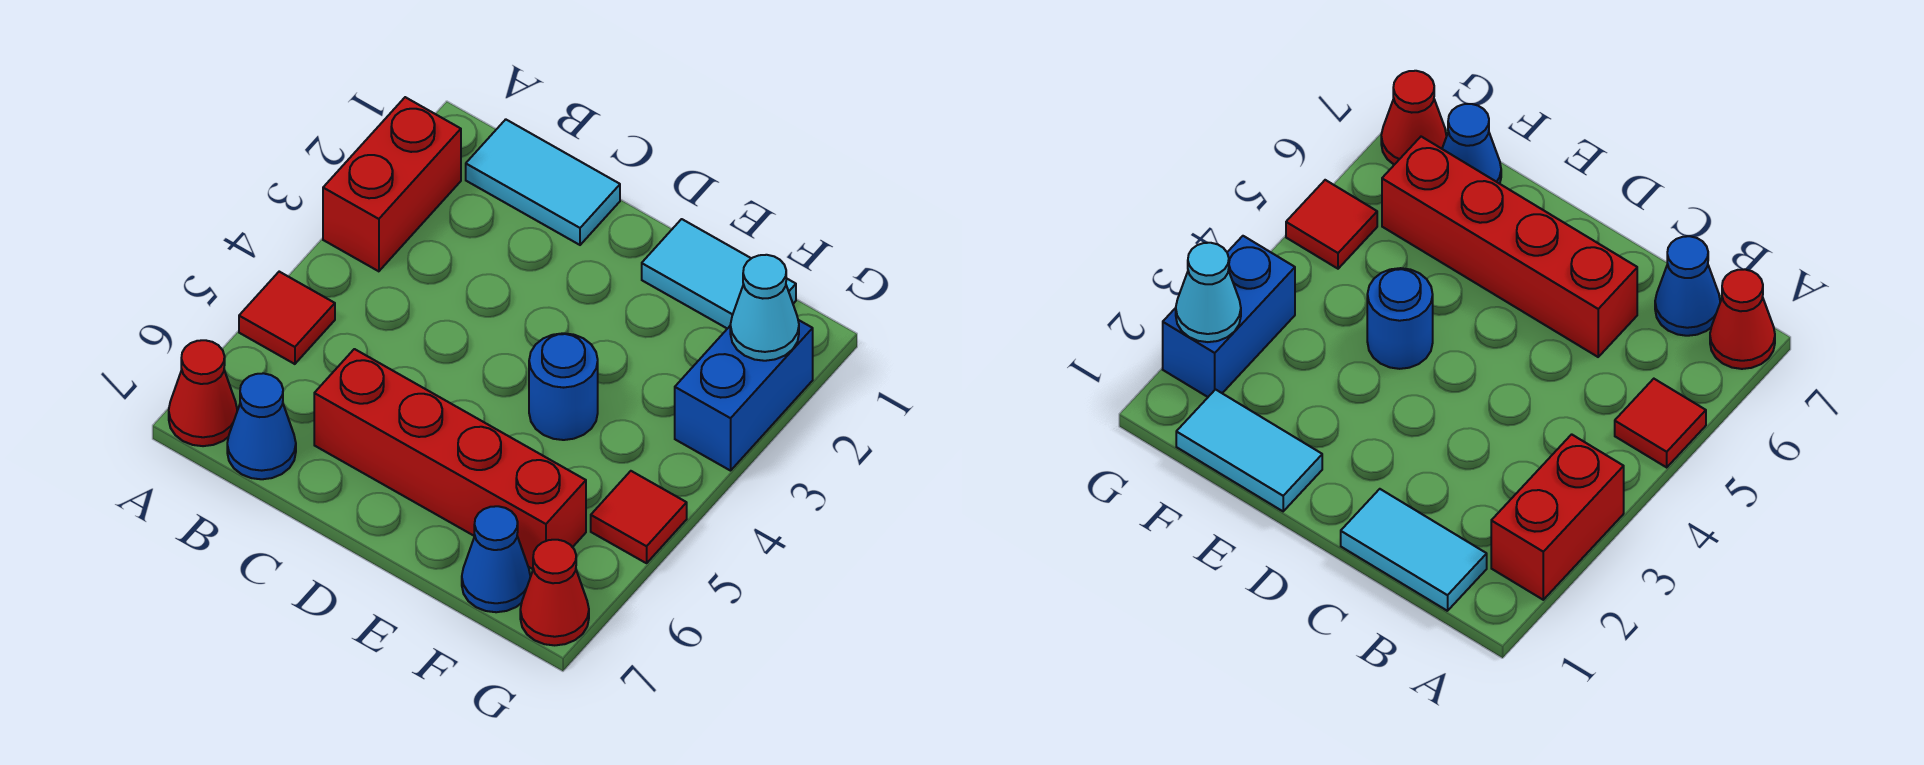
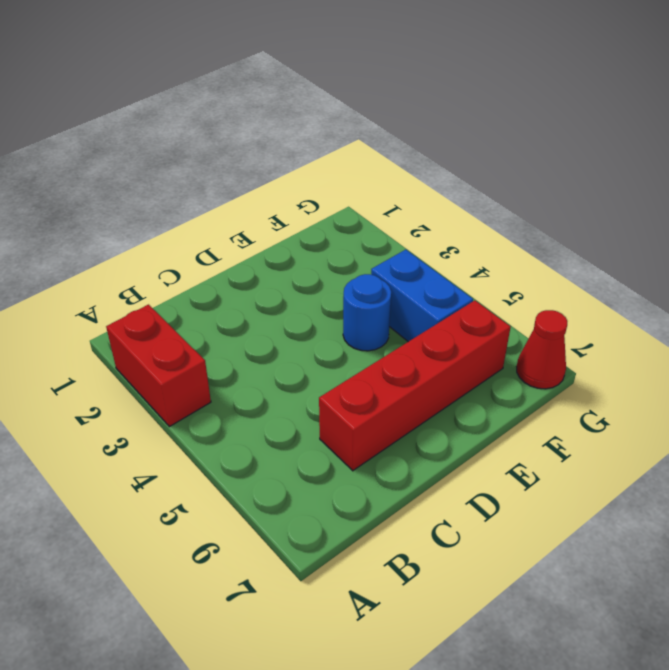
blue brick F4:F5 level 1 -> blue brick G2:G3 level 1
none -> red tile A5 level 1
none -> red cone A7 level 1
none -> cyan tile B1:C1 level 1

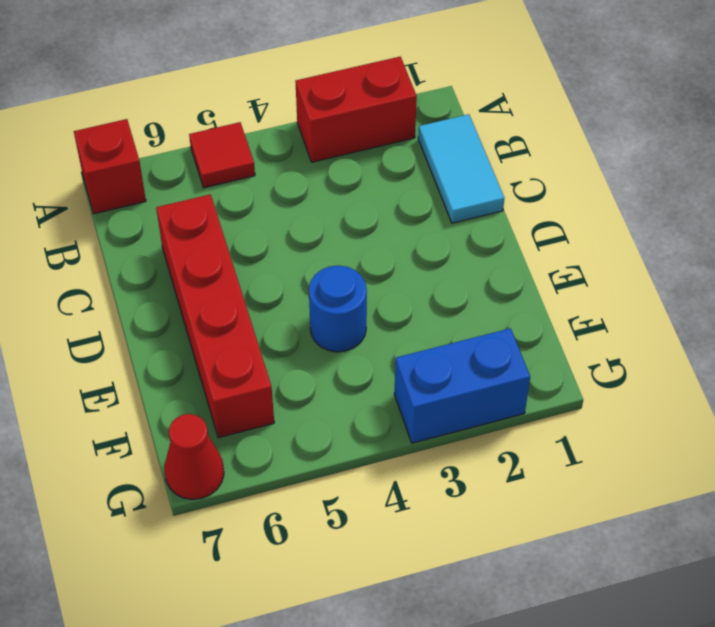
red brick A7 level 1 -> red cone A7 level 1
none -> blue cone B7 level 1
none -> cyan tile E1:F1 level 1
none -> blue cone F7 level 1

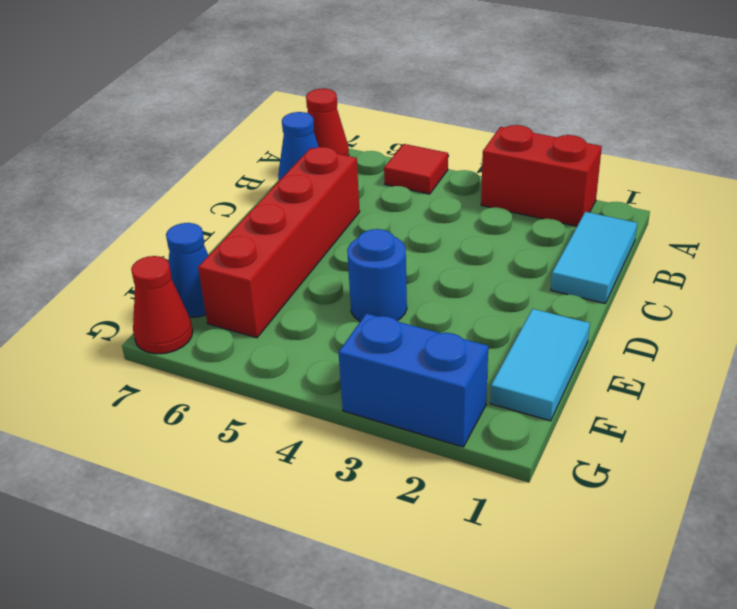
none -> red tile G5 level 1
none -> cyan cone G2 level 2

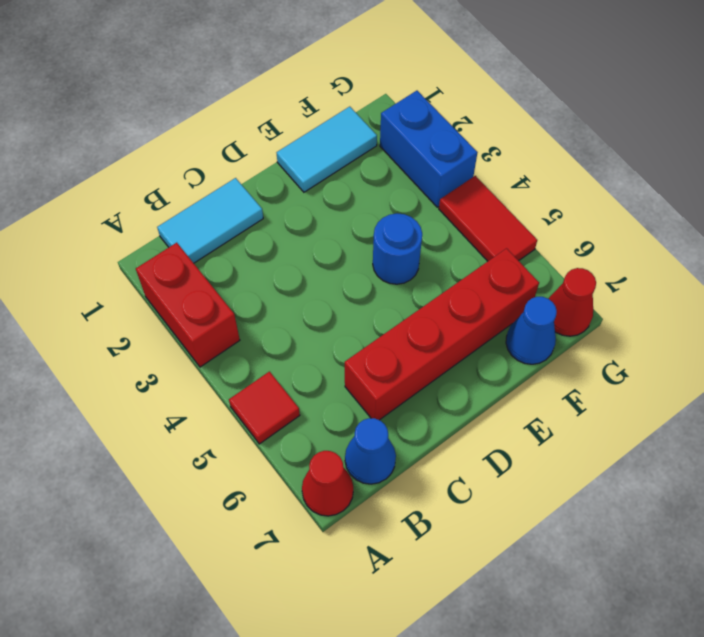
red tile G4:G5 level 1 -> red tile G5 level 1
none -> cyan cone G2 level 2

